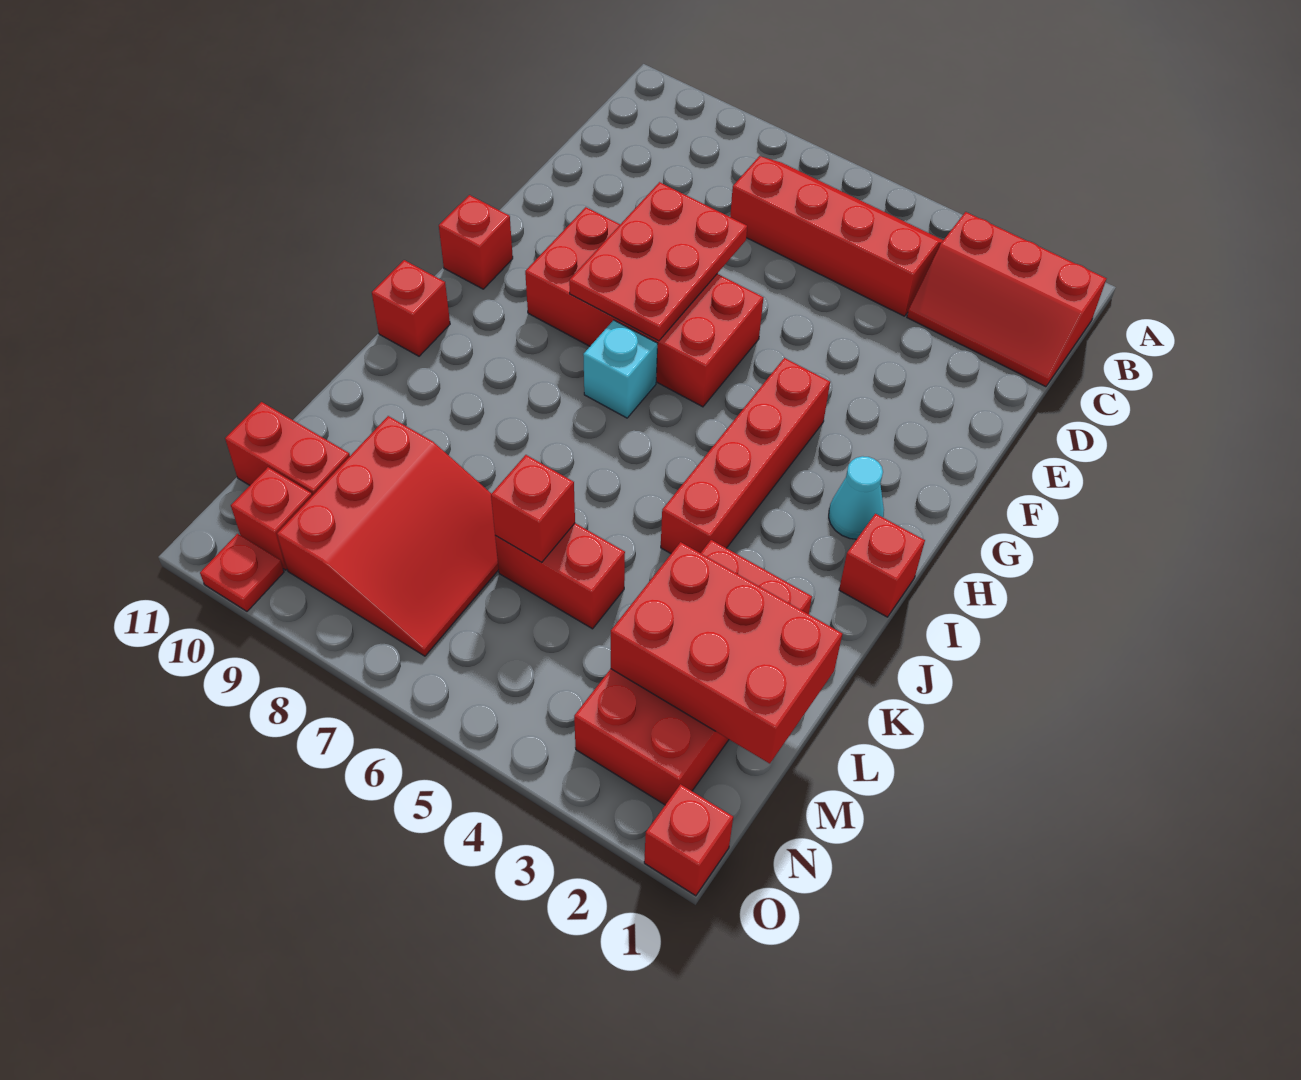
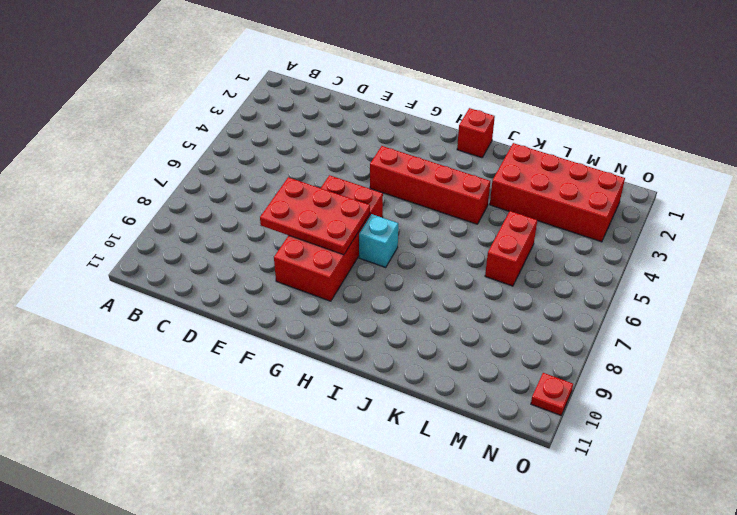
none -> red slope B1:C3 level 1 top B
none -> red slope B4:C7 level 1 top C
none -> red brick G11 level 1

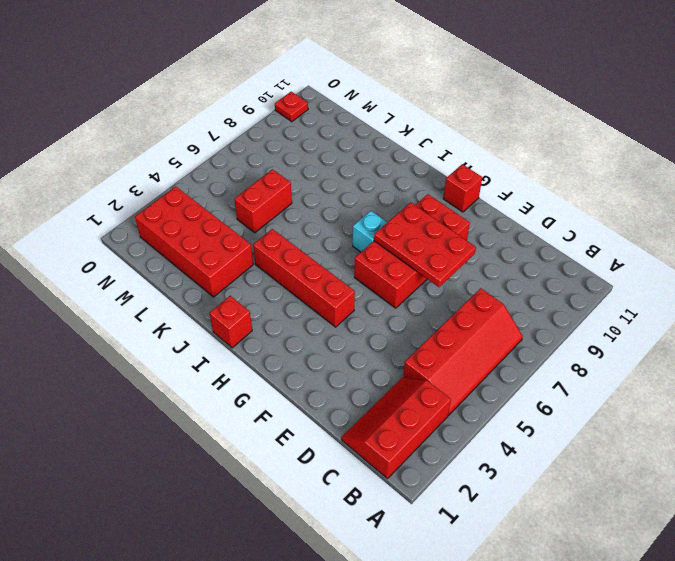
none -> cyan cone H2 level 1
none -> red brick I11 level 1
none -> red slope L7:N9 level 1 top 9

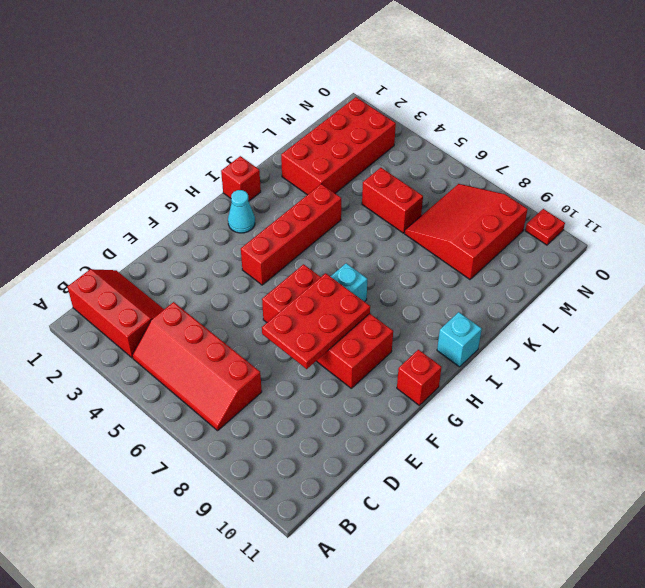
cyan brick I11 level 1 -> red brick I11 level 1
none -> red brick M10:M11 level 1
none -> red brick N10 level 1
none -> red brick O1 level 1

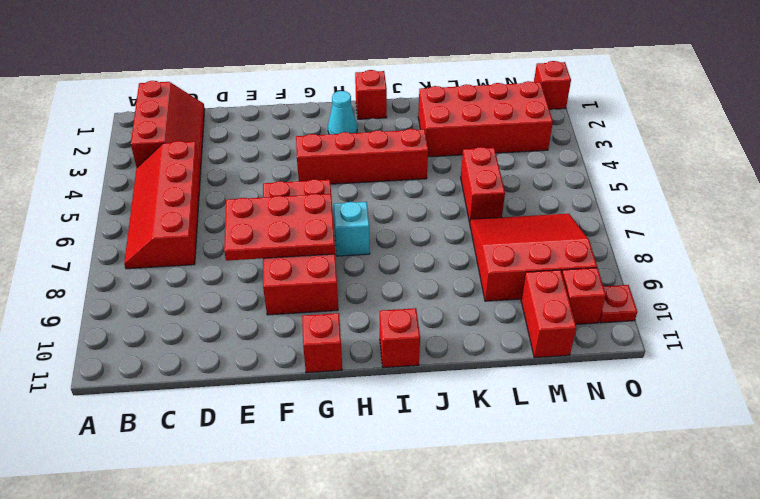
none -> red brick L1:M3 level 2
none -> red brick L6 level 2

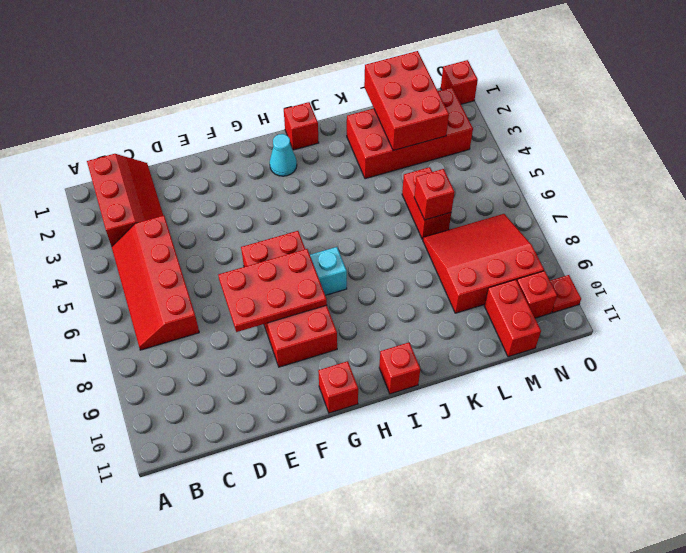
none -> red brick G4:J4 level 1

